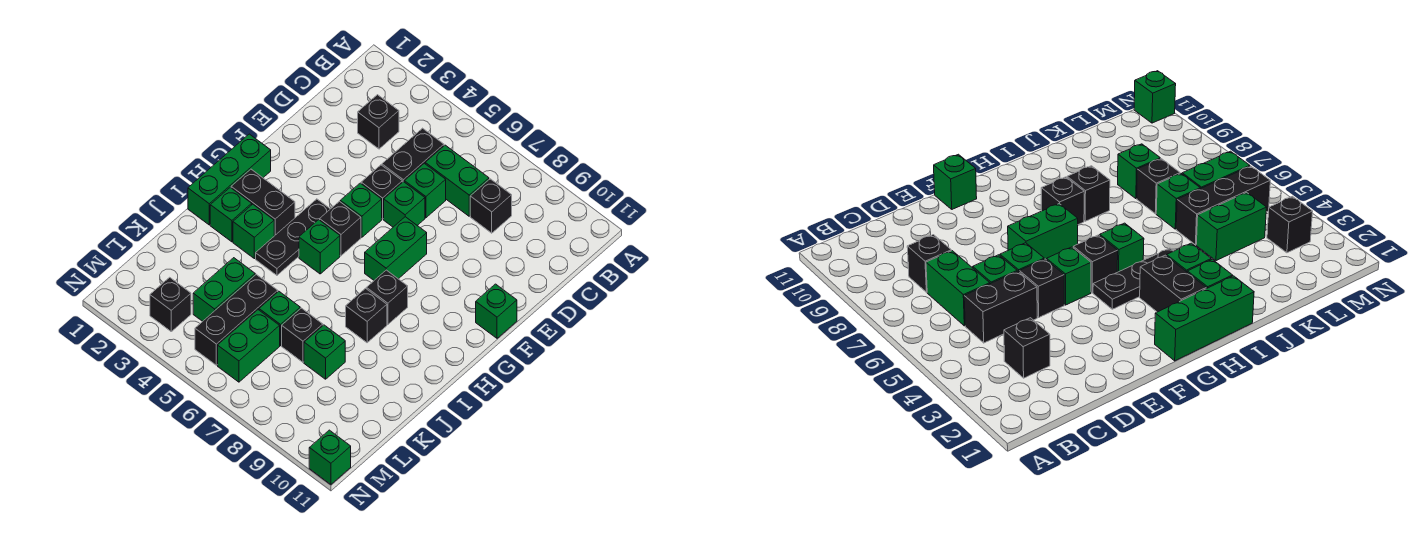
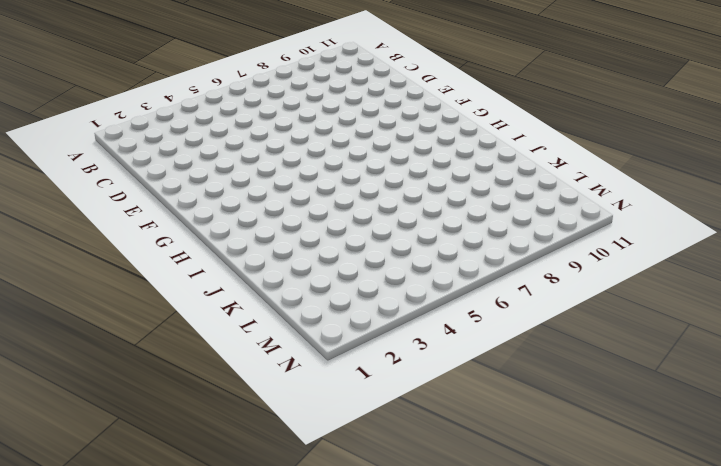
none -> black brick C3 level 1
none -> black brick C5:D5 level 1
none -> green brick C6:C7 level 1

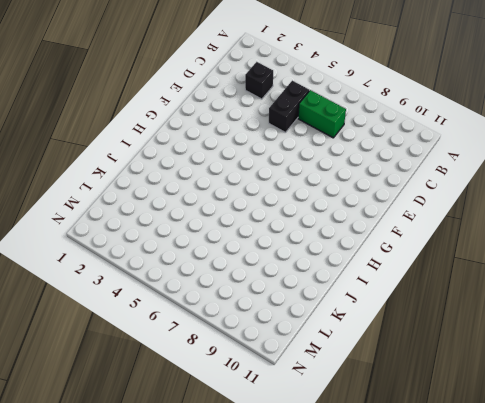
none -> black brick C8 level 1
none -> green brick D6 level 1
none -> black brick E5 level 1

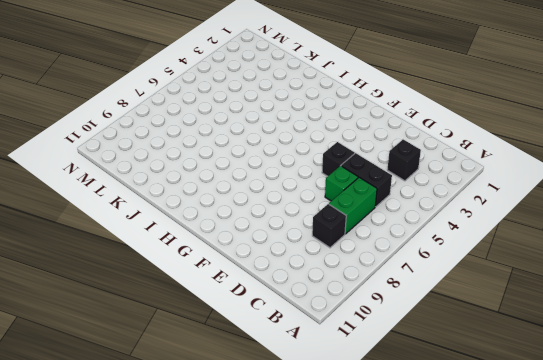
none -> green brick E6 level 1
none -> green brick F5 level 1
none -> green brick F7:G7 level 1

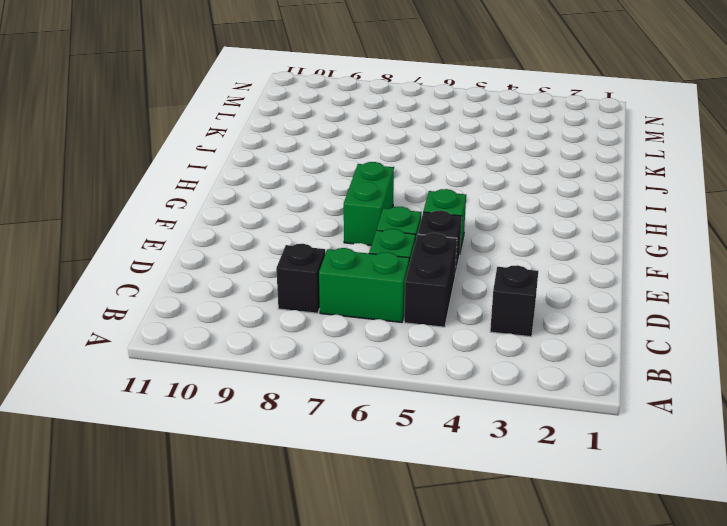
none -> green brick F11 level 1
none -> green brick G1:I1 level 1
none -> black plate G4:I4 level 1

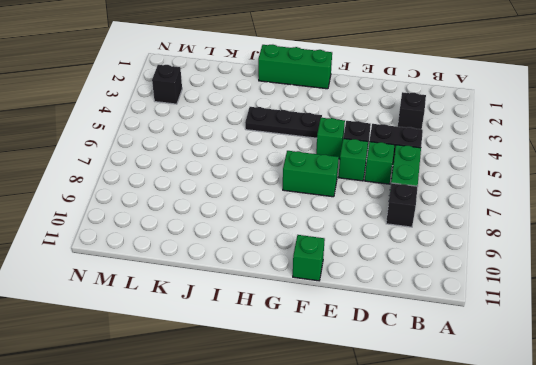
none -> black brick G5 level 1
none -> black brick H2:H3 level 1
none -> green brick H5 level 1

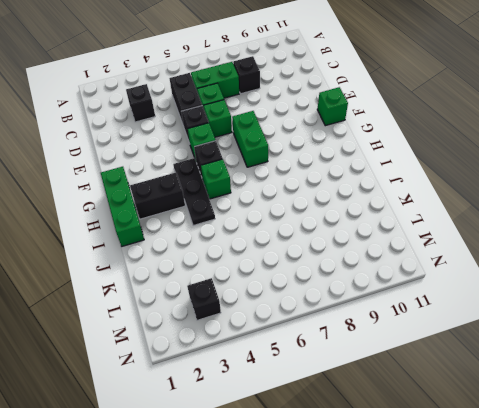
none -> black brick H8 level 1
none -> green brick I2 level 1
none -> green brick I3 level 1

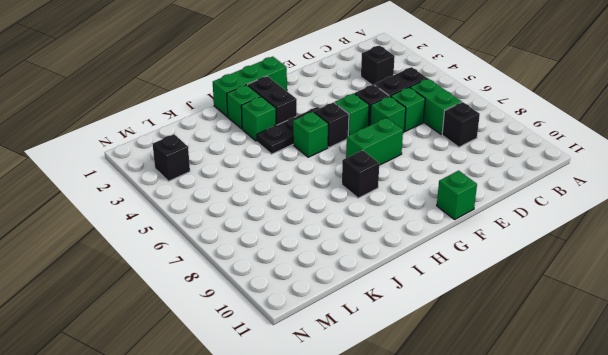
none -> black brick I8 level 1
none -> green brick K4:L4 level 1
none -> black brick K5:M5 level 1

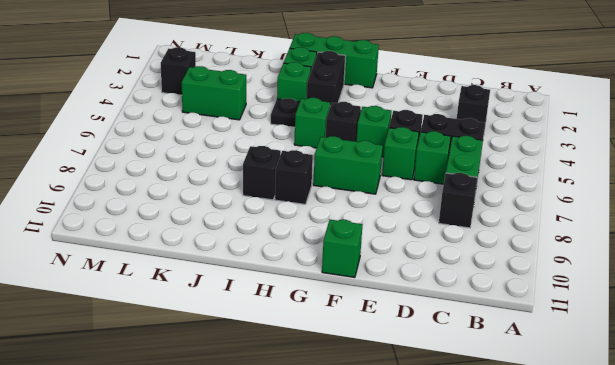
none -> black brick K5:M5 level 1
none -> green brick K6 level 1
none -> black brick K7 level 1

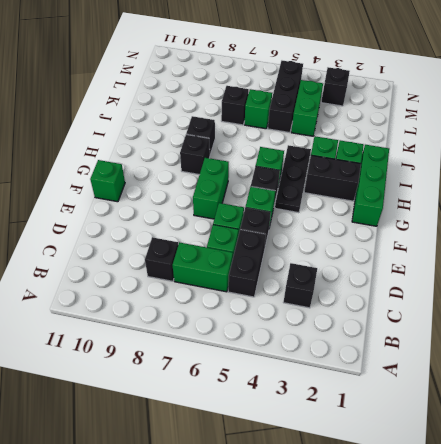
none -> green brick K8 level 1
none -> green brick L6:M6 level 1
none -> green brick N11 level 1

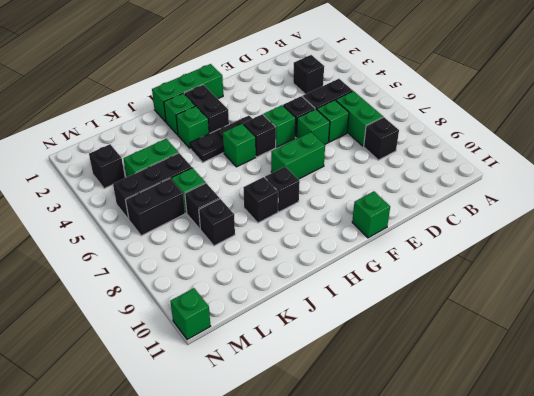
black brick K8 level 1 -> green brick K8 level 1
black brick L6:M6 level 1 -> green brick L6:M6 level 1

